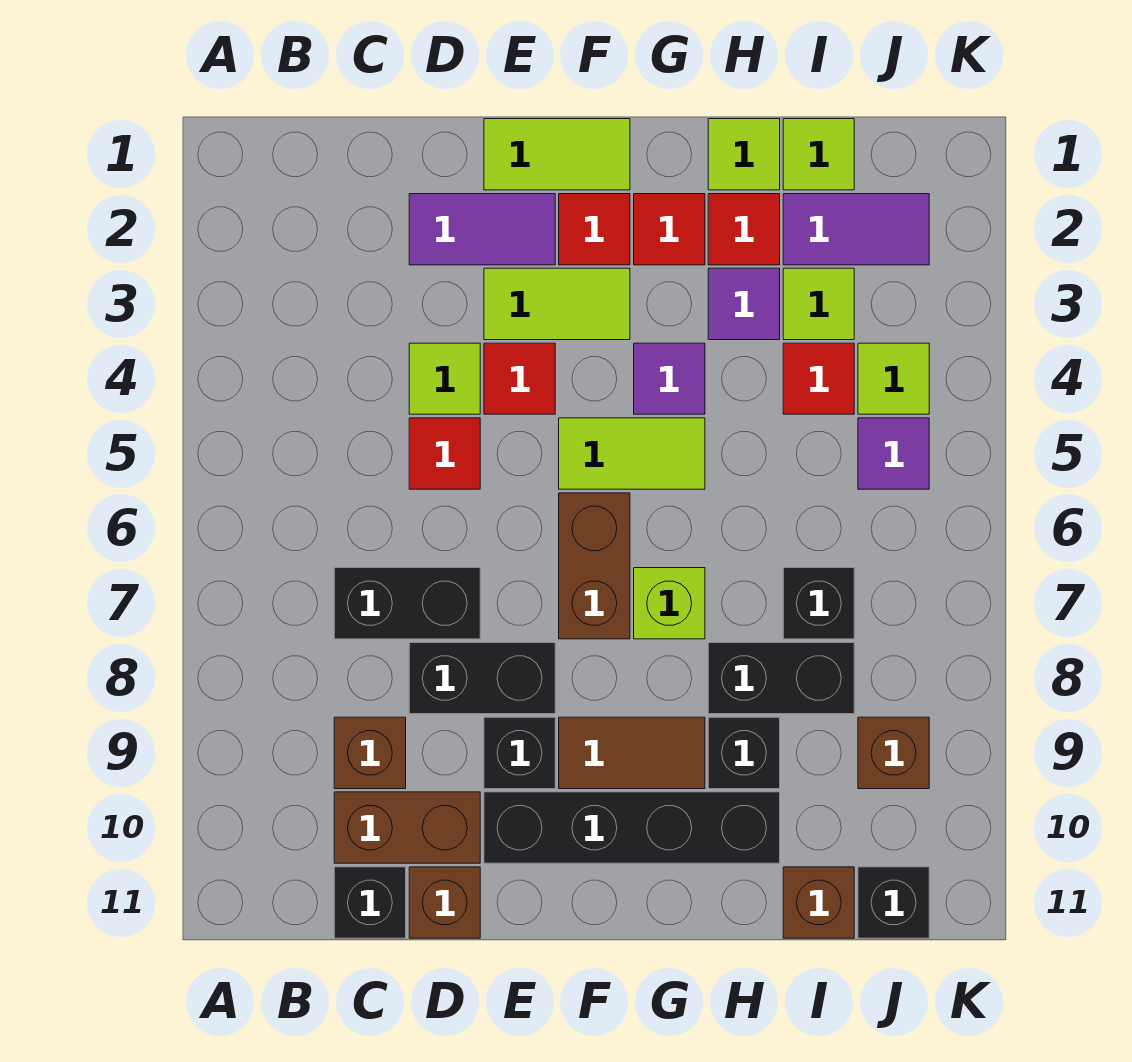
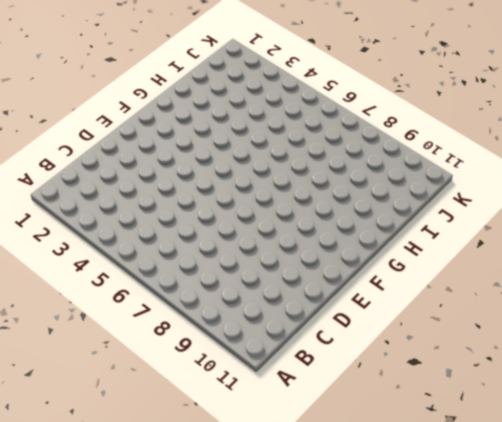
none -> black brick C7:D7 level 1
none -> brown brick C9 level 1
none -> brown brick C10:D10 level 1
none -> black brick C11 level 1

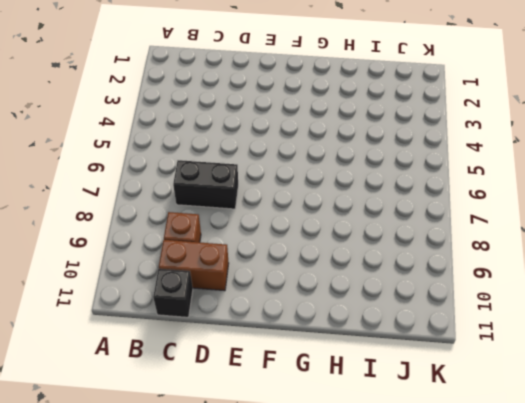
none -> purple tile D2:E2 level 1
none -> lime tile D4 level 1
none -> red tile D5 level 1
none -> black brick D8:E8 level 1

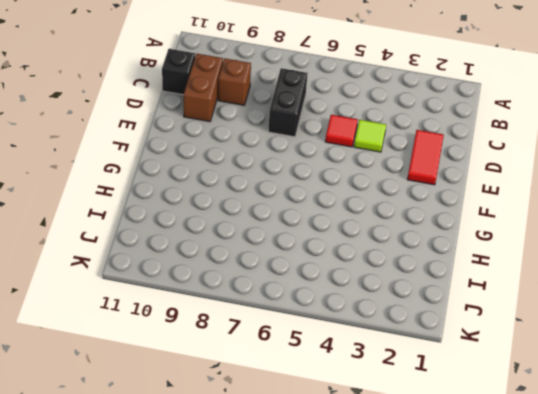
red tile D2:E2 level 1 -> purple tile D2:E2 level 1
none -> black brick D8:E8 level 1
none -> brown brick D11 level 1
none -> lime tile E1:F1 level 1
none -> lime tile E3:F3 level 1

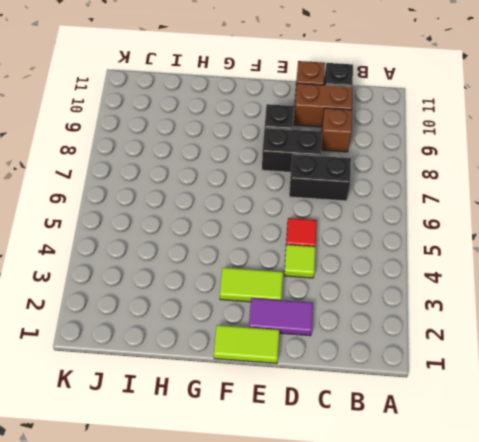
none -> red tile E4 level 1
none -> black brick E10:H10 level 1
none -> red tile F2 level 1
none -> lime tile F5:G5 level 1

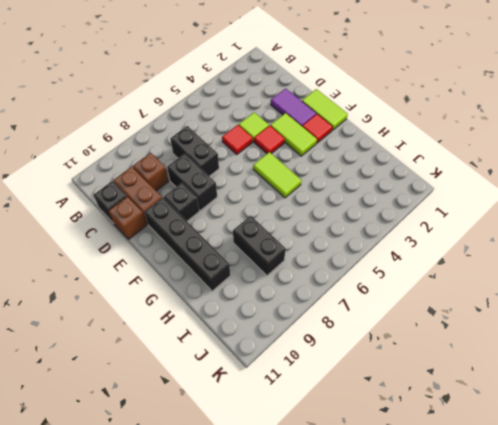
none -> brown brick F6:F7 level 1
none -> brown tile F9:G9 level 1
none -> red tile G2 level 1
none -> purple tile G4 level 1

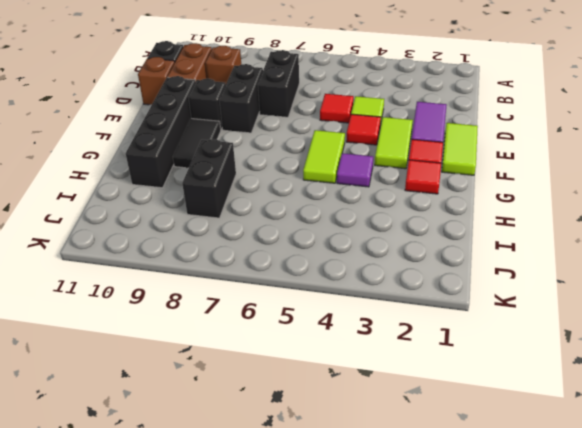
black tile F9:G9 level 1 -> brown tile F9:G9 level 1
none -> brown brick F6:F7 level 1
none -> lime brick G7 level 1
none -> lime tile H1 level 1
none -> red tile H2 level 1

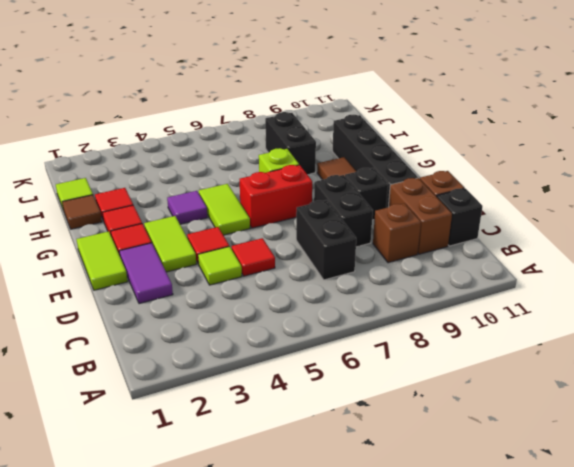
red brick F6:F7 level 1 -> brown brick F6:F7 level 1
brown tile H1 level 1 -> lime tile H1 level 1
none -> purple tile H3 level 1
none -> black brick H9 level 1
none -> purple tile I2:J2 level 1
none -> lime tile I3 level 1

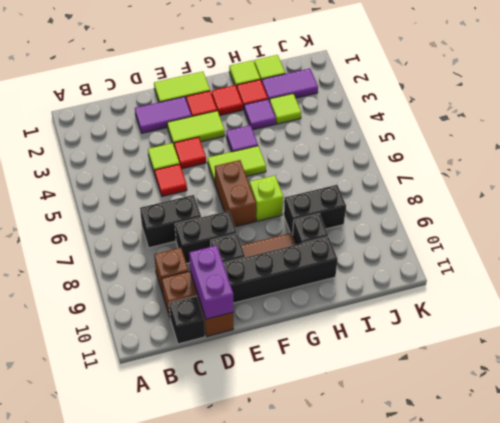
purple brick D10:D11 level 2 -> none
none -> red tile I4 level 1
none -> black brick I7 level 1
none -> brown brick I11 level 1
none -> lime tile J4 level 1

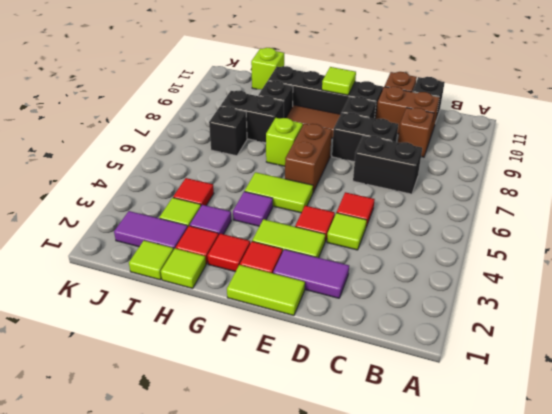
lime tile F10 level 2 -> lime tile J4 level 1
lime brick I11 level 1 -> brown brick I11 level 1
none -> purple tile J5 level 1
none -> brown brick J9 level 1
none -> black brick J11 level 1

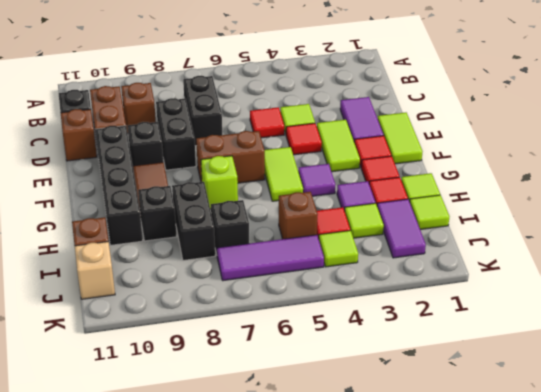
brown brick I5 level 1 -> brown brick J9 level 1
purple tile J5:J7 level 1 -> purple tile J5 level 1
tan brick J11 level 1 -> black brick J11 level 1

